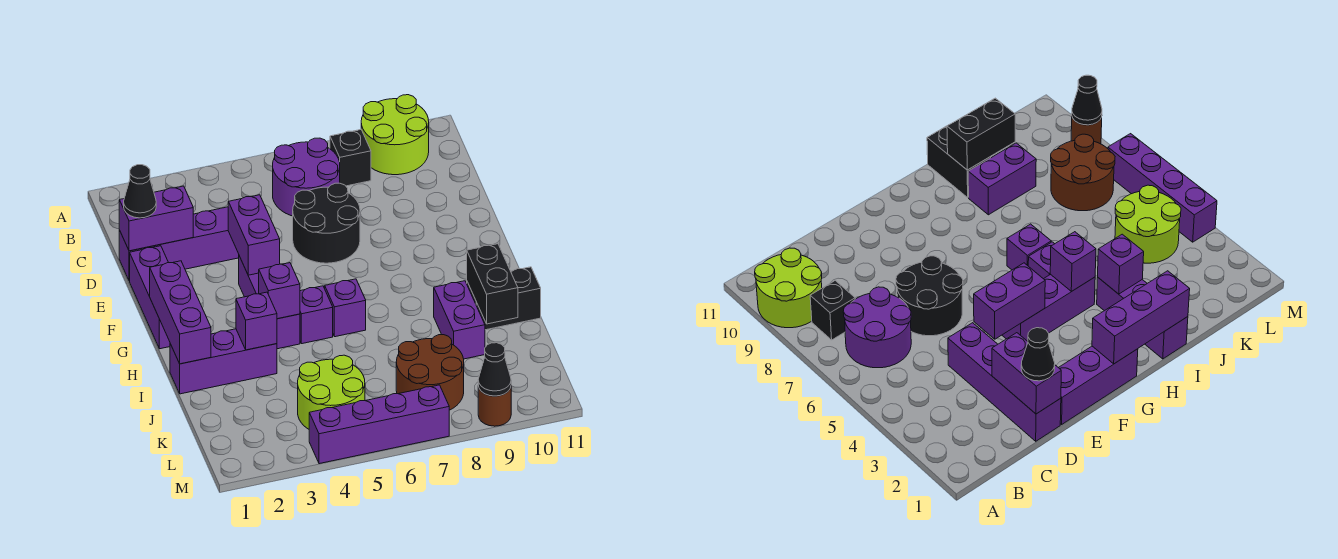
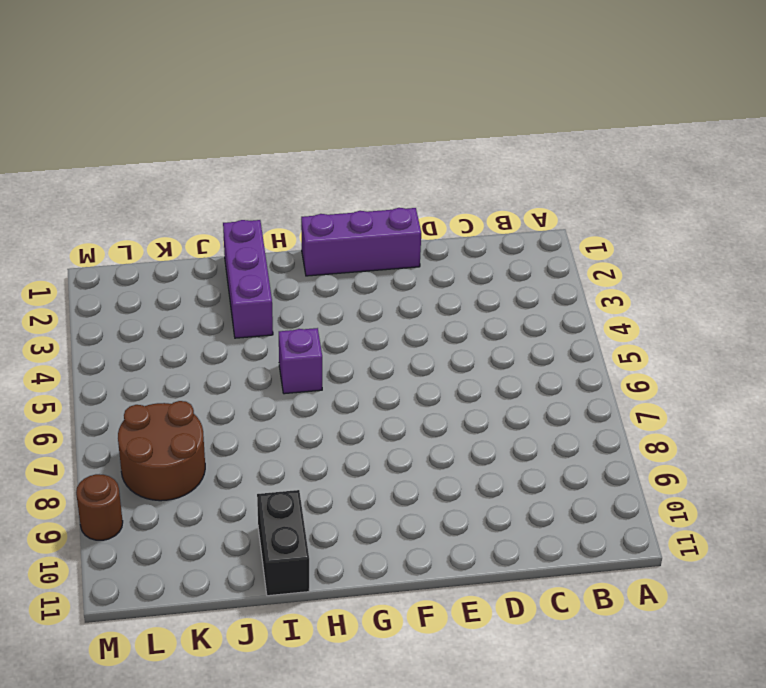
none -> lime round brick A9:B10 level 1
none -> purple round brick B6:C7 level 1
none -> black brick B8 level 1

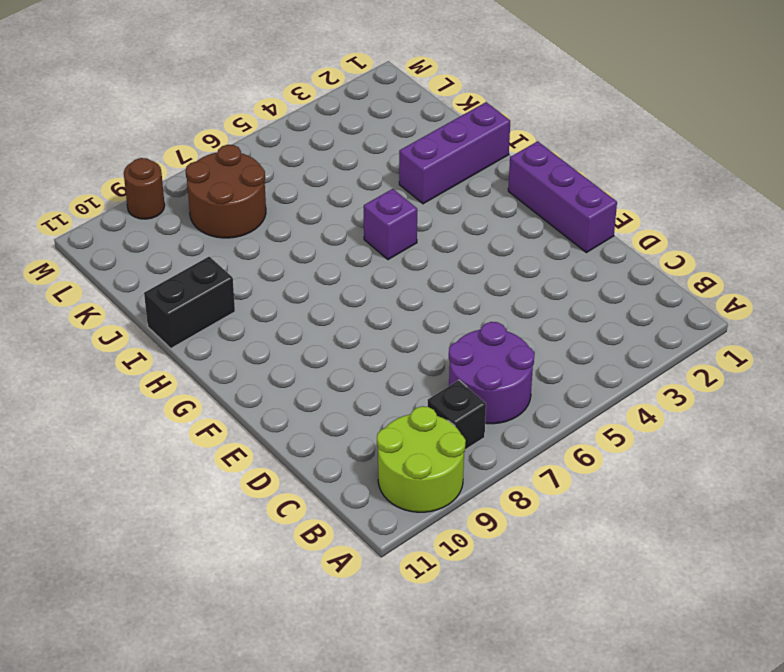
none -> purple brick D1:D4 level 1
none -> black round brick D6:E7 level 1
none -> purple brick F4:H4 level 1

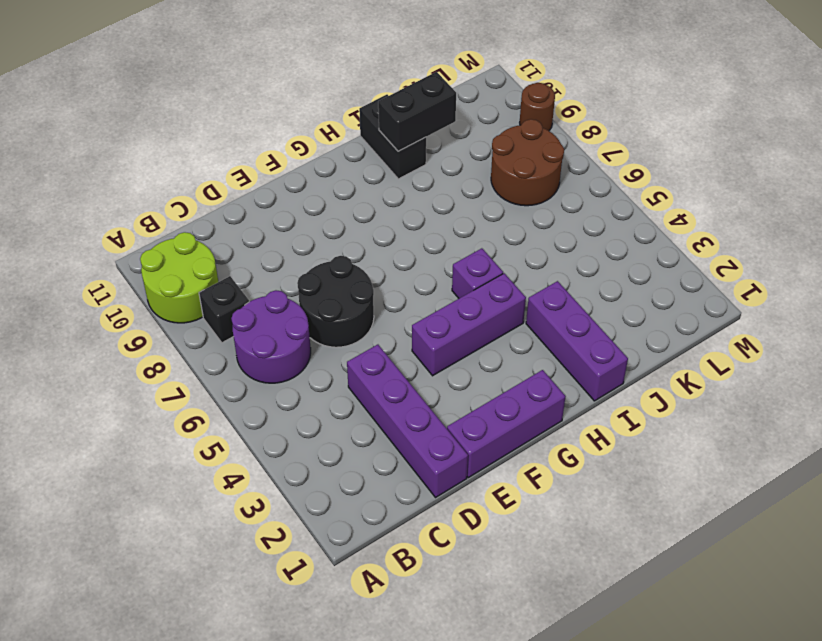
none -> purple brick H6 level 1
none -> purple brick I9:J9 level 1
none -> lime round brick K4:L5 level 1

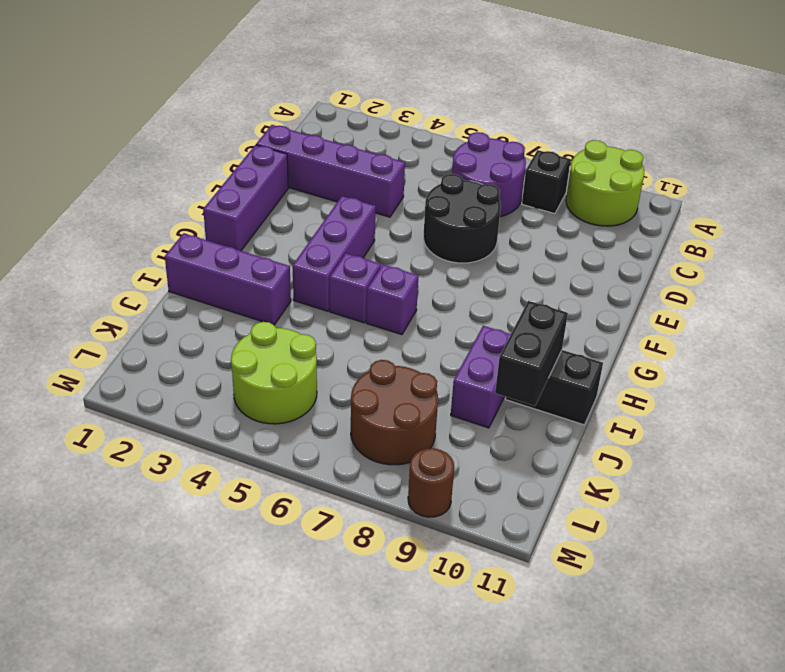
none -> purple brick M4:M7 level 1
none -> purple brick D1:D2 level 2
none -> purple brick E4:F4 level 2

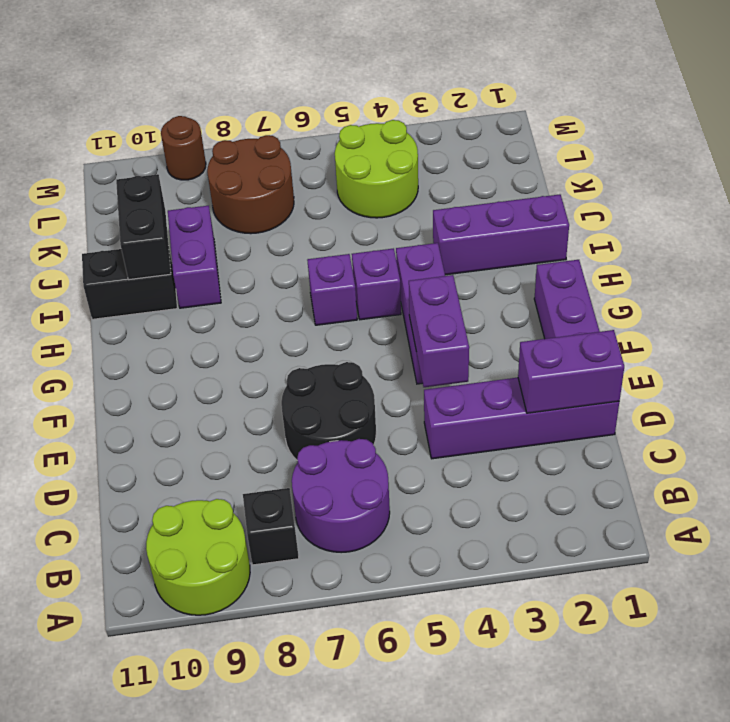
none -> purple brick M4:M7 level 1
none -> purple brick G1:I1 level 2
none -> purple brick H4 level 2

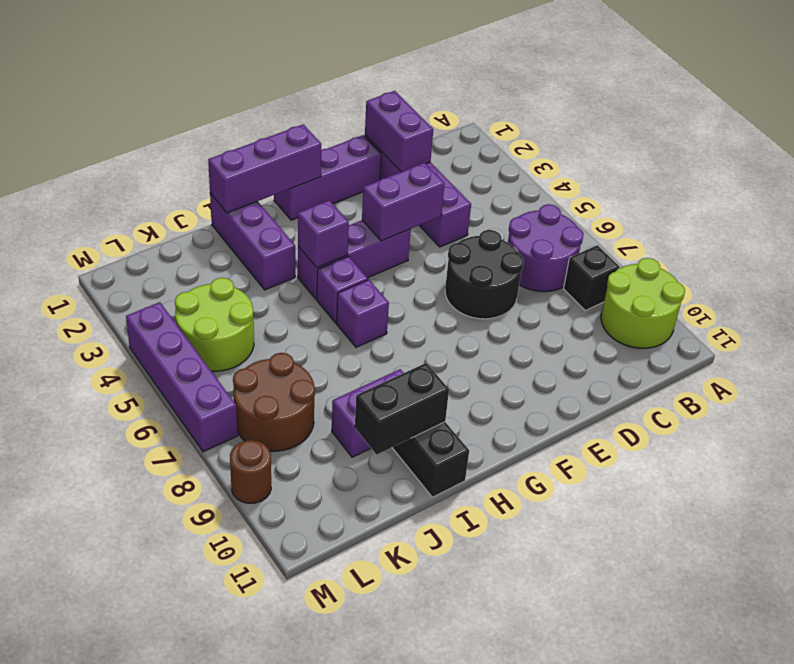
none -> purple brick I3 level 2
none -> black cone M9 level 2
none -> black cone D1 level 3

